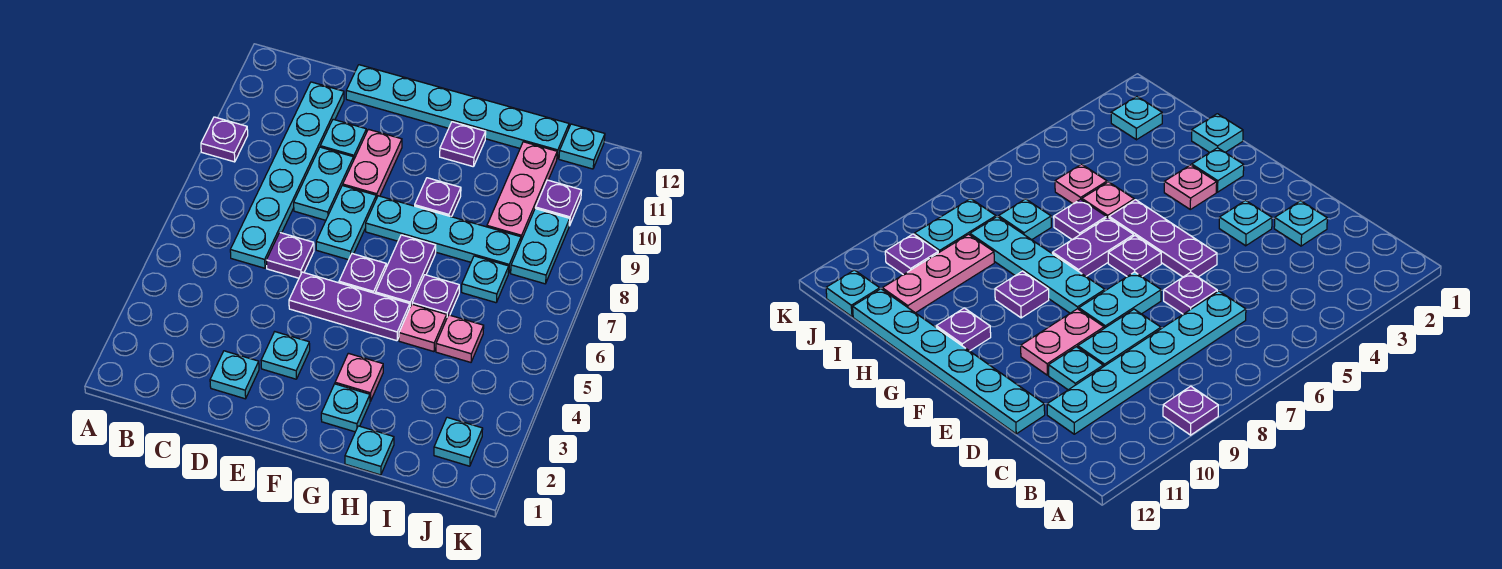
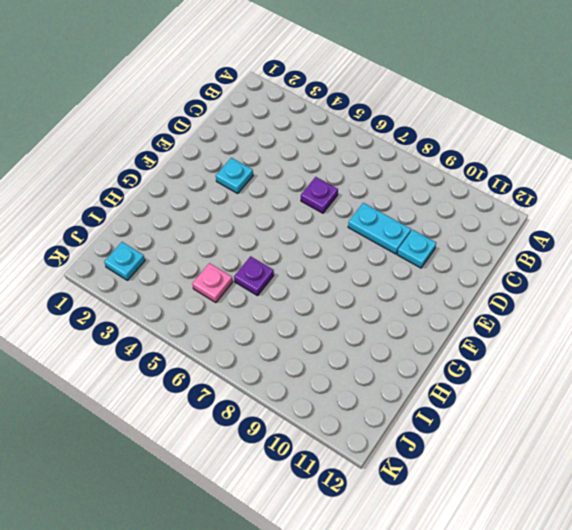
none -> purple plate A9 level 1
none -> cyan plate C6:C11 level 1
none -> cyan plate D2 level 1

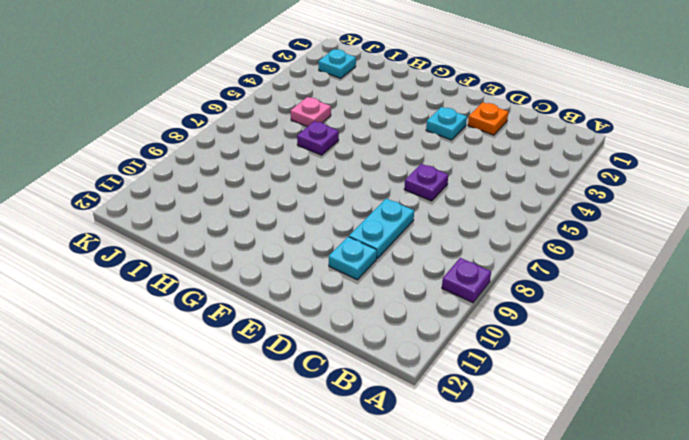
orange plate D2 level 1 -> cyan plate D2 level 1
none -> cyan plate C6:C11 level 1
none -> cyan plate D12:I12 level 1
none -> purple plate E5:G5 level 1

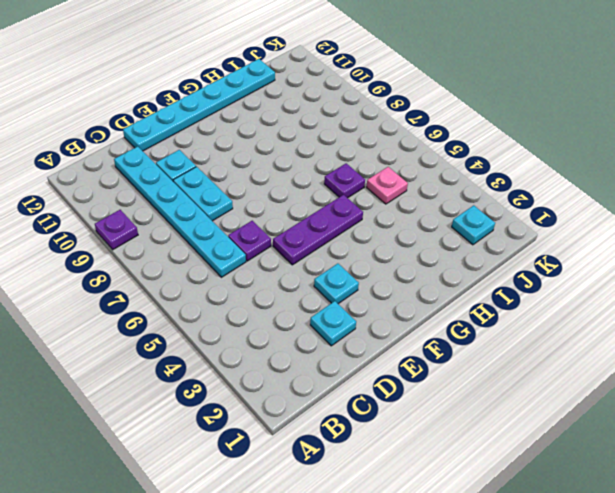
none -> cyan plate E7:E8 level 1
none -> pink plate E9:E10 level 1
none -> purple plate F6 level 1

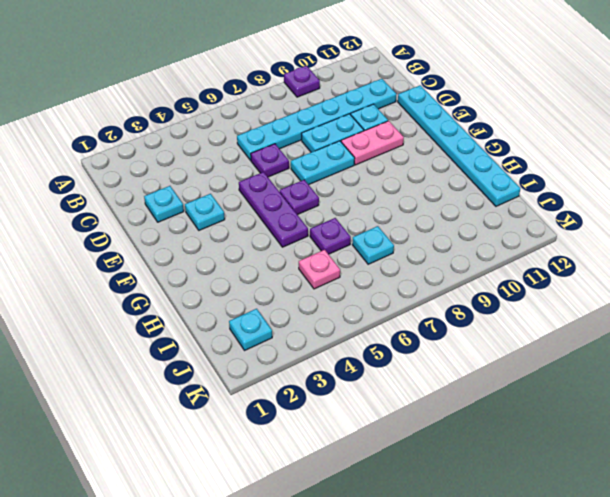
none -> cyan plate F8:I8 level 1
none -> cyan plate G2 level 1
none -> pink plate G3 level 1

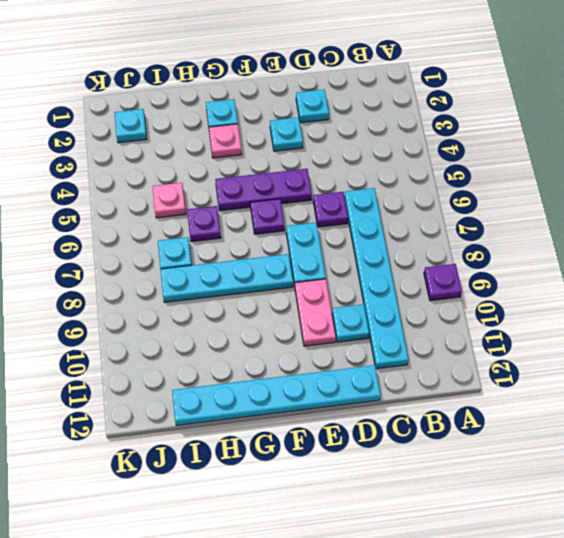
none -> cyan plate D8:D9 level 1
none -> purple plate G6:G7 level 1
none -> purple plate G9 level 1

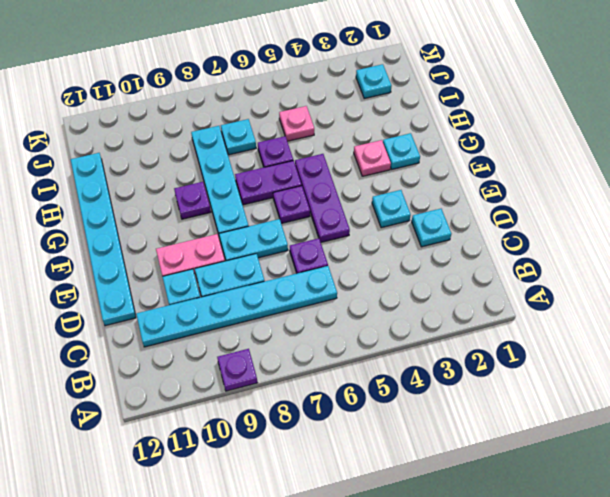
none -> purple plate G11 level 1
none -> cyan plate H1 level 1
none -> pink plate H5 level 1

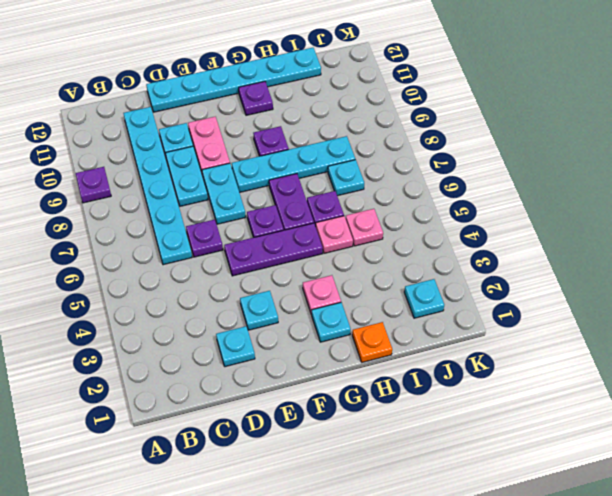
orange plate H1 level 1 -> cyan plate H1 level 1
none -> pink plate I9:I11 level 1
none -> cyan plate J8:J9 level 1
none -> purple plate J10 level 1

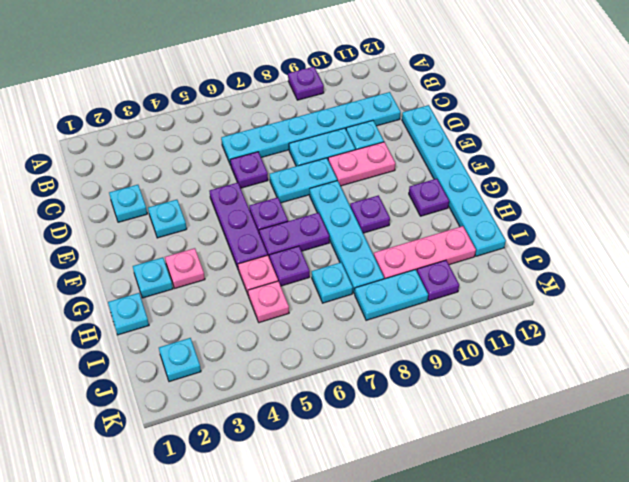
none -> cyan plate J12 level 1

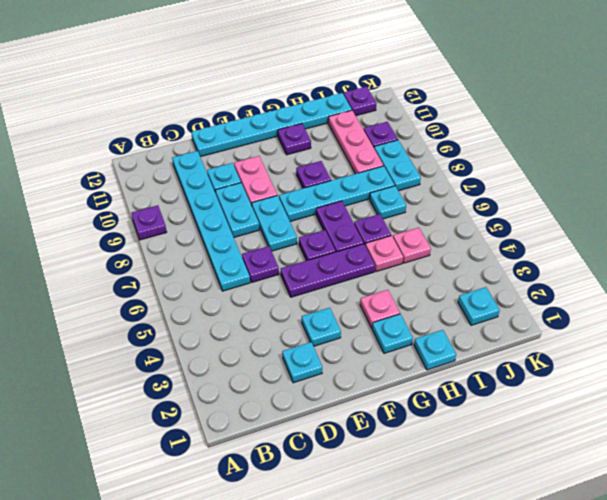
purple plate J12 level 1 -> cyan plate J12 level 1

